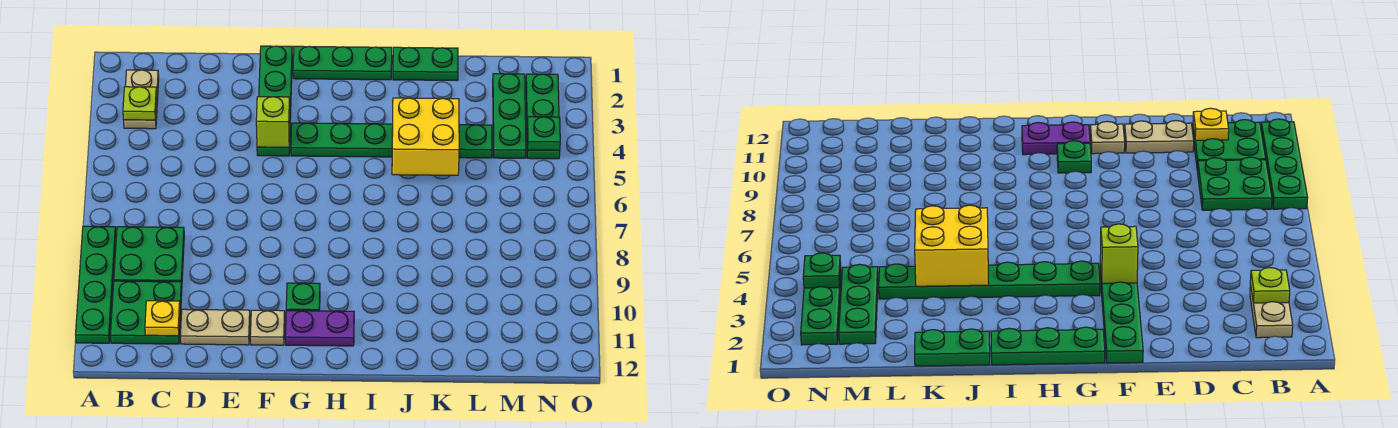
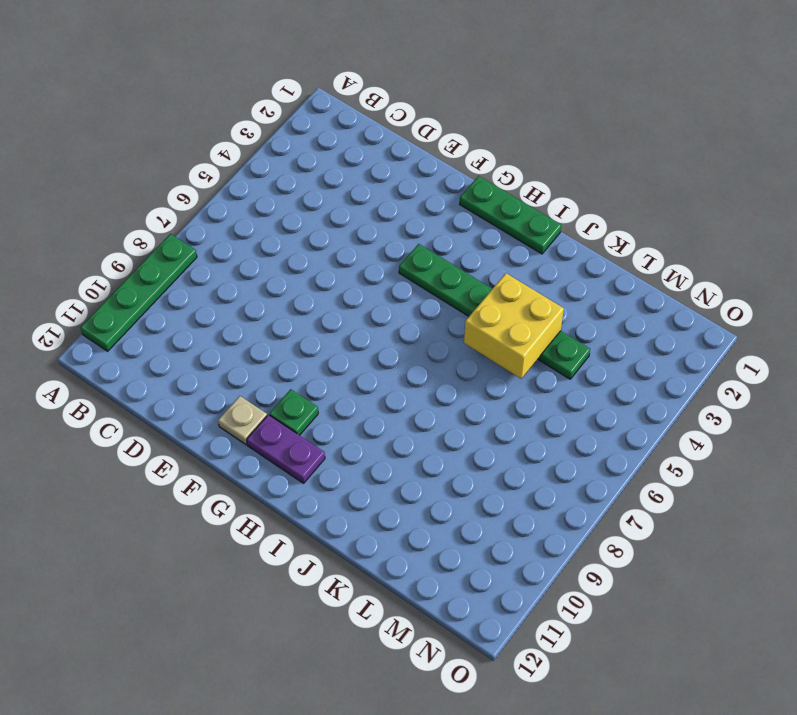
none -> tan plate B2:B3 level 1
none -> green plate B8:C9 level 1
none -> green plate B10:C11 level 1

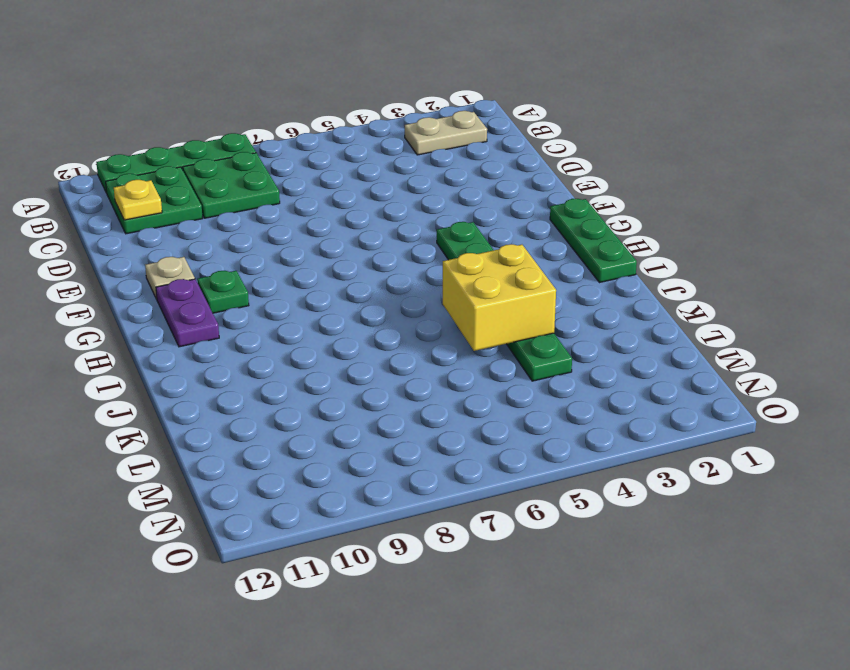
none -> tan plate D11:E11 level 1
none -> green plate F1:F4 level 1
none -> green plate J1:K1 level 1

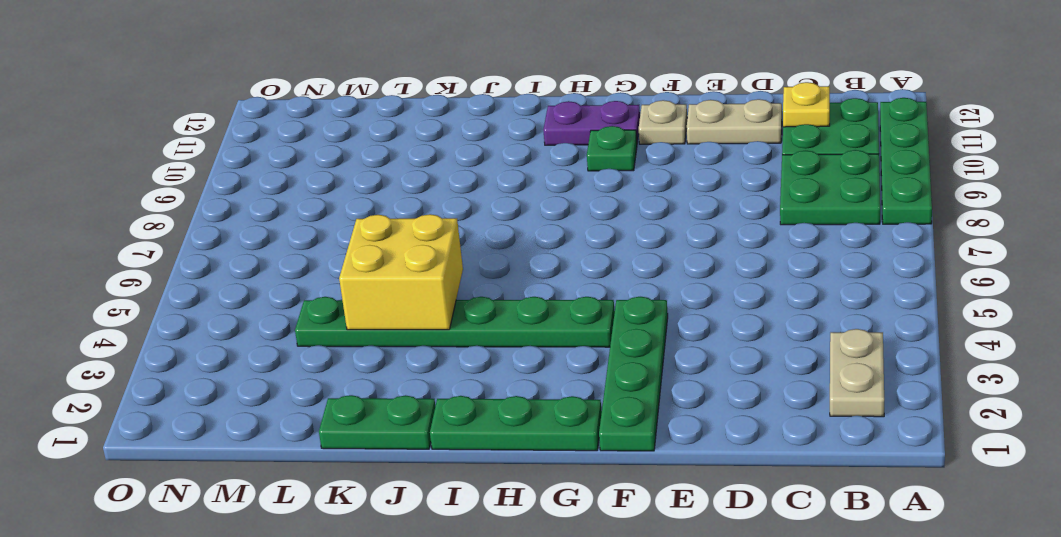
none -> green plate M2:M4 level 1
none -> green plate N2:N4 level 1
none -> lime plate B3 level 2

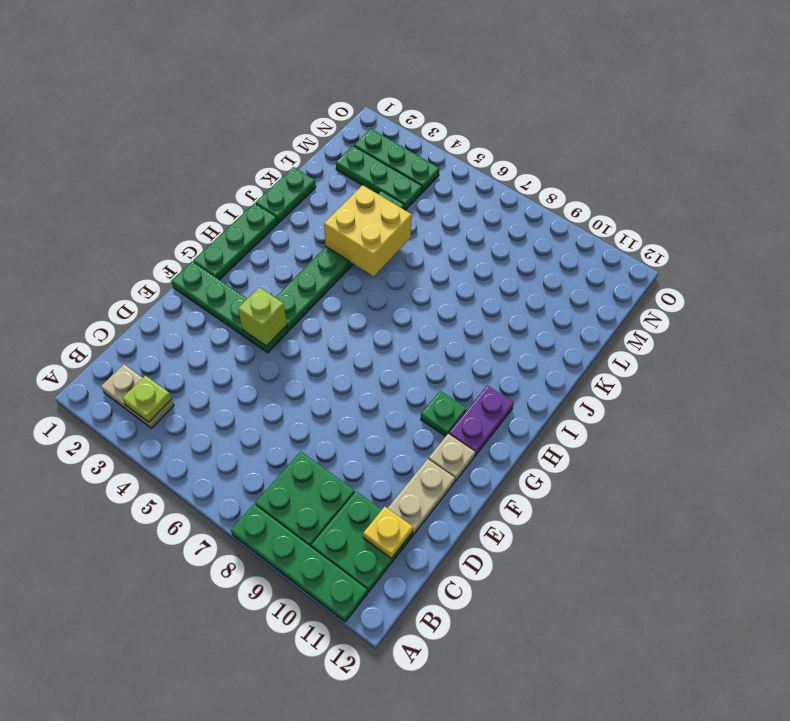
none -> green plate N4 level 2

